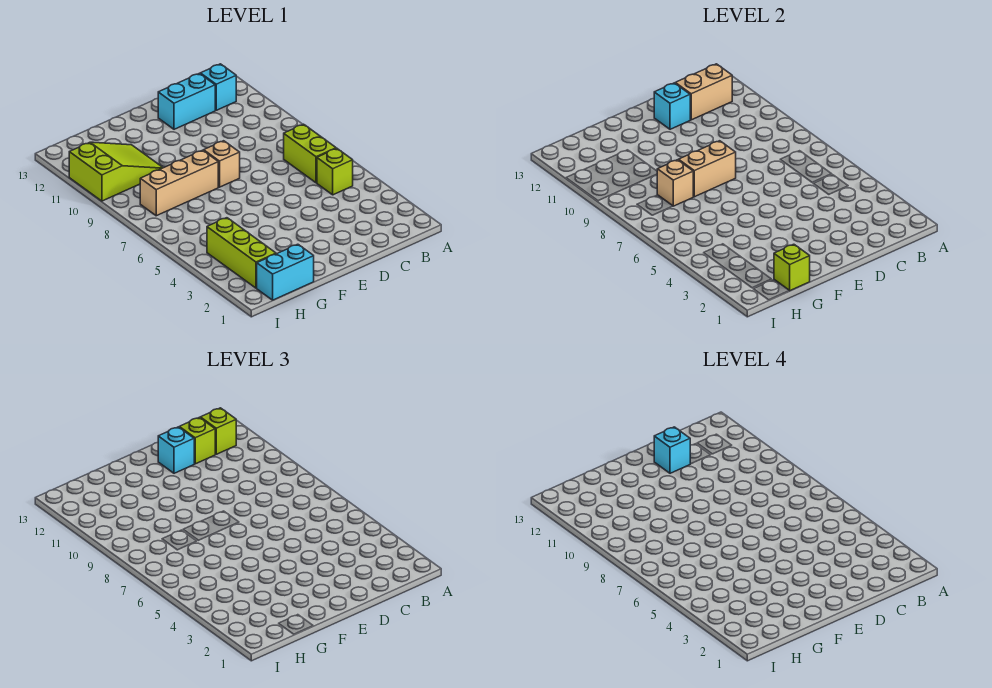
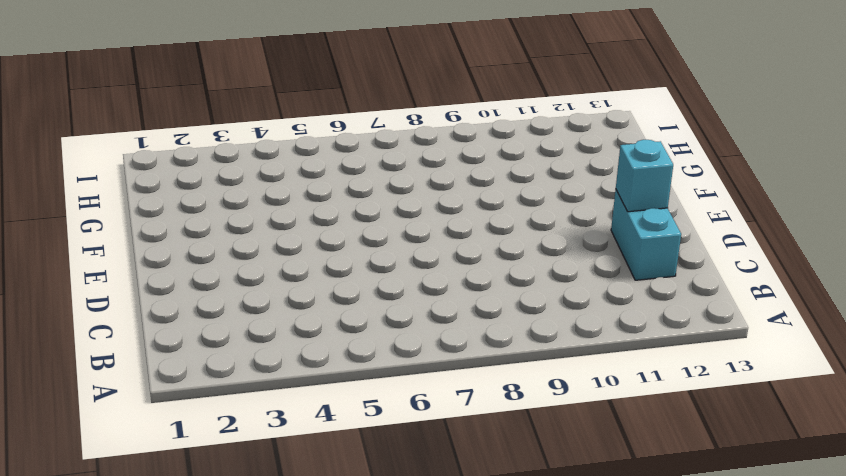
none -> lime brick B5 level 1
none -> lime brick B6:B7 level 1
none -> cyan brick B12 level 1

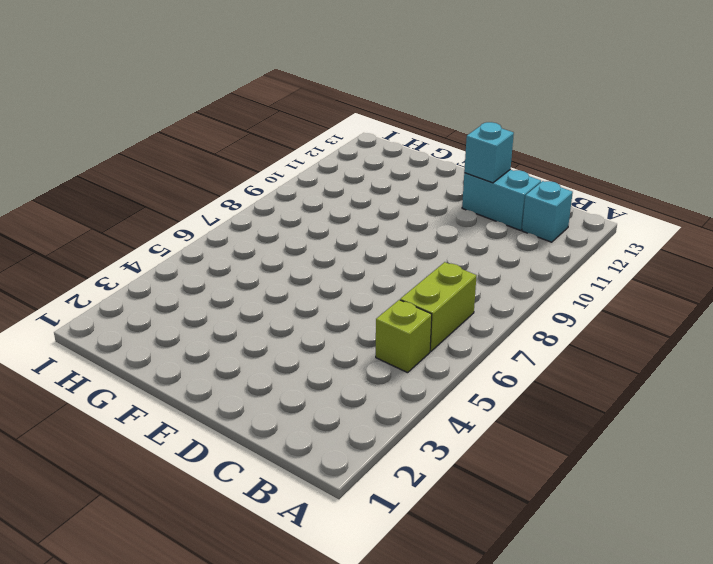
none -> tan brick E8 level 1
none -> tan brick F8:H8 level 1
none -> cyan brick G1:H1 level 1

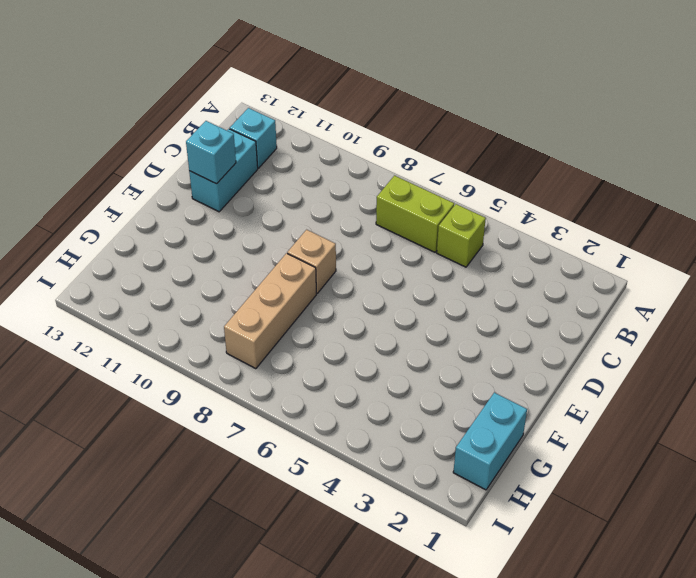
none -> lime slope G10:I11 level 1 top I
none -> lime brick H2:H4 level 1
none -> tan brick B12:C12 level 2

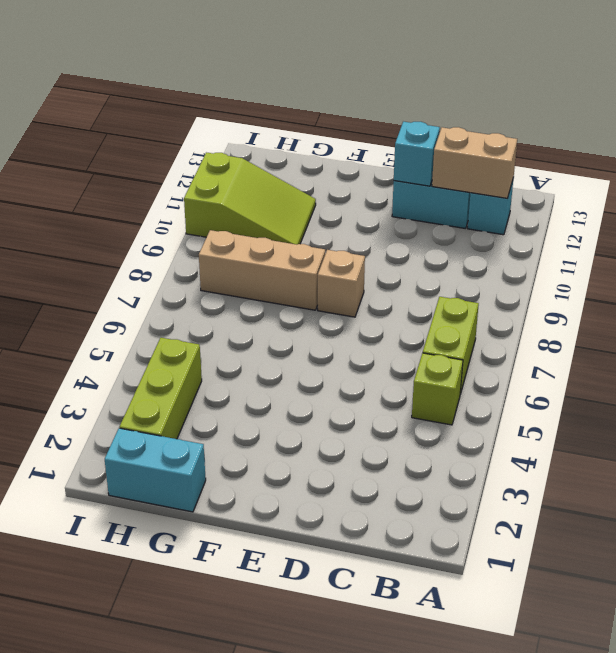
none -> tan brick E8:F8 level 2
none -> lime brick G1 level 2
none -> tan brick G8 level 2

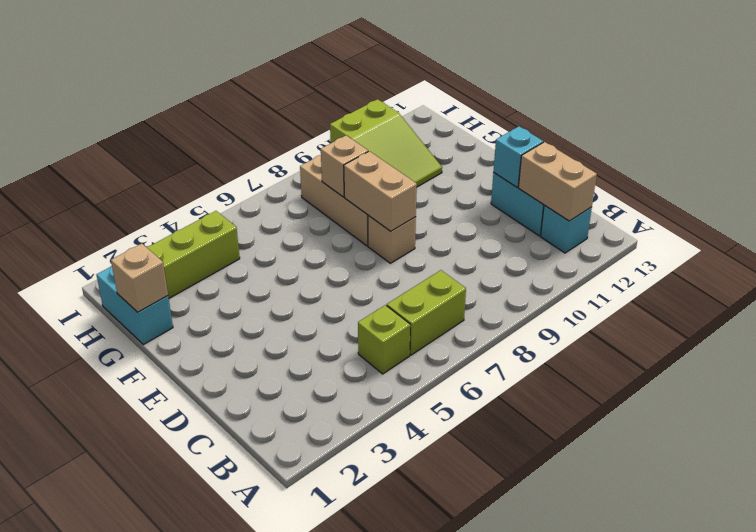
tan brick G1 level 2 -> lime brick G1 level 2
none -> lime brick B12 level 3
none -> lime brick C12 level 3
none -> cyan brick D12 level 3

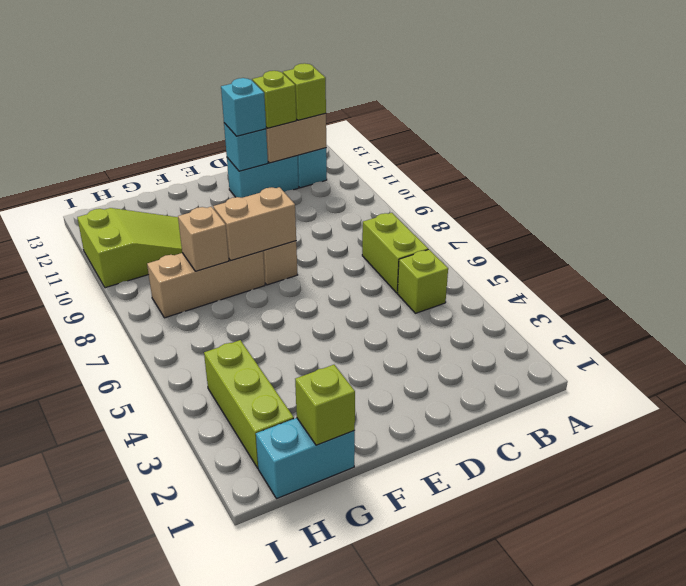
none -> cyan brick D12 level 4

